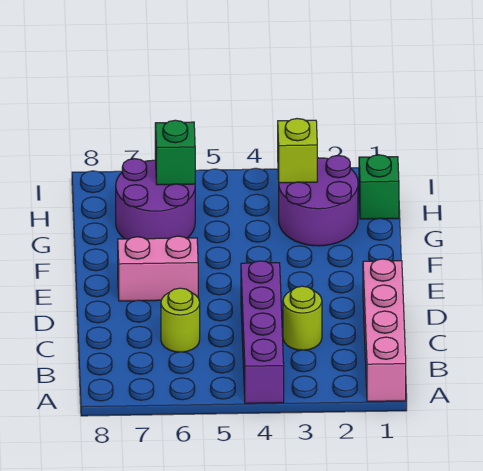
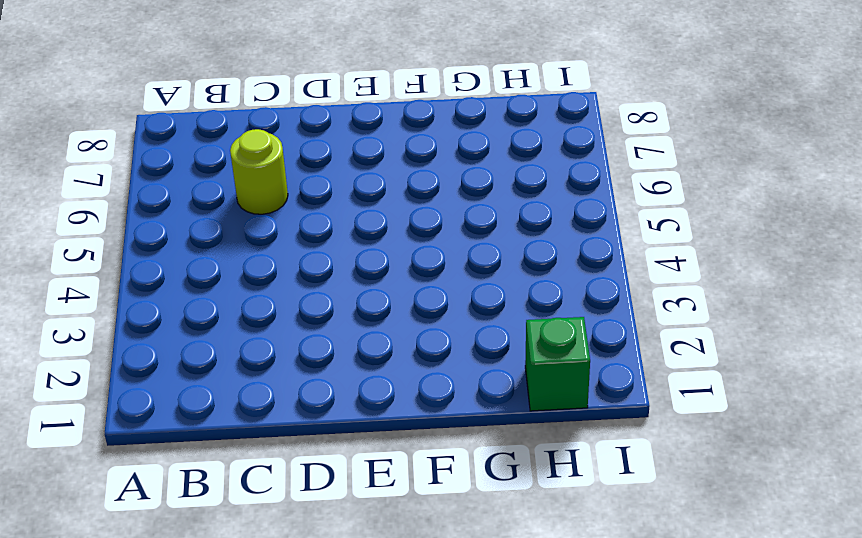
none -> pink brick A1:D1 level 1
none -> purple brick A4:D4 level 1

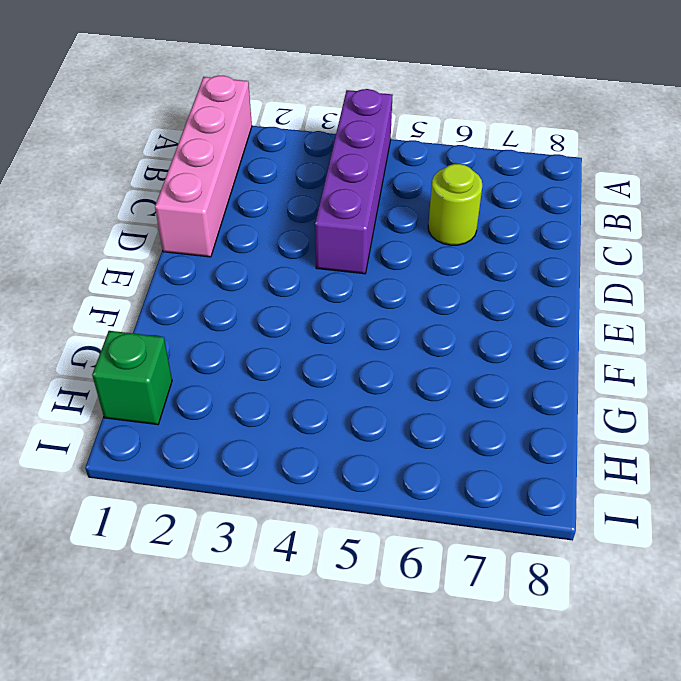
none -> lime round brick C3 level 1
none -> pink brick E6:E7 level 1

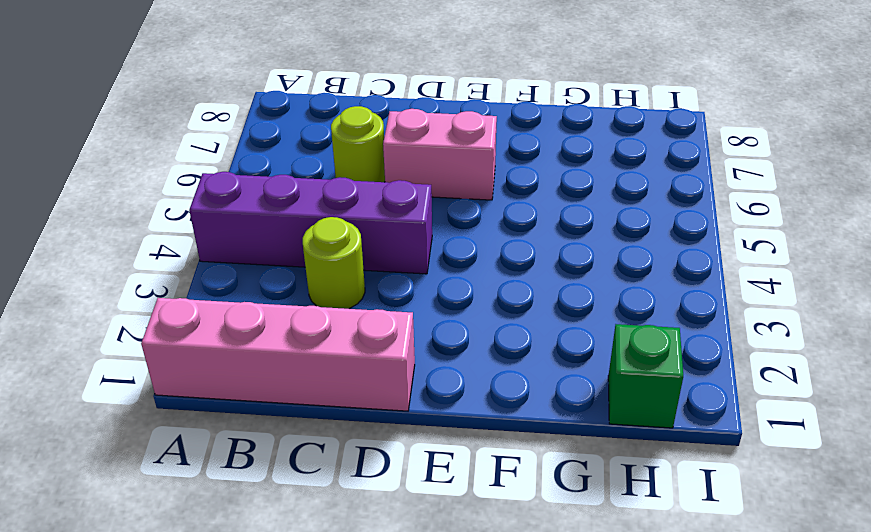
pink brick D6:E6 level 1 -> pink brick E6:E7 level 1
none -> purple round brick G2:H3 level 1
none -> purple round brick G6:H7 level 1

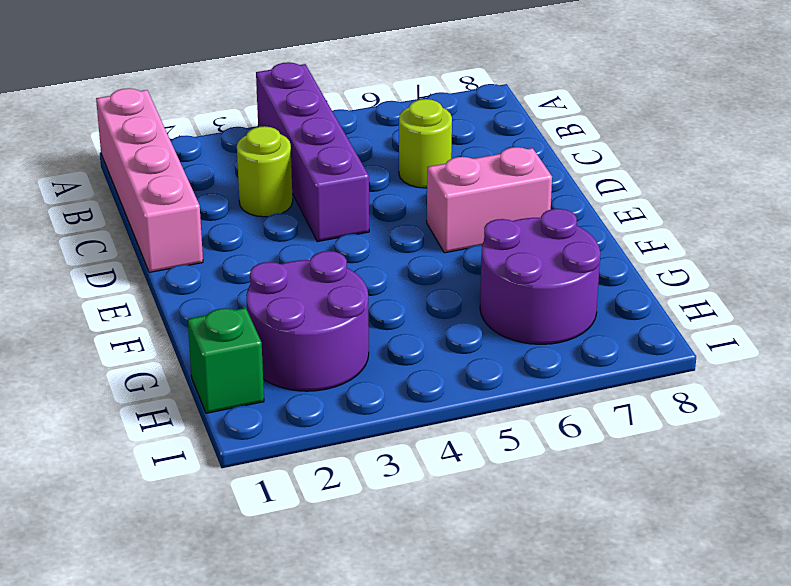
none -> lime brick H3 level 2
none -> green brick H6 level 2

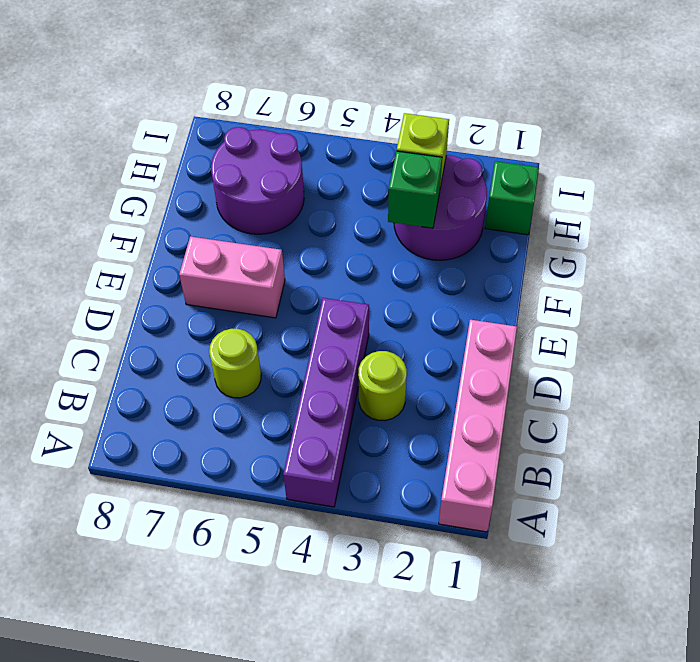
green brick G3 level 2 -> green brick H6 level 2

